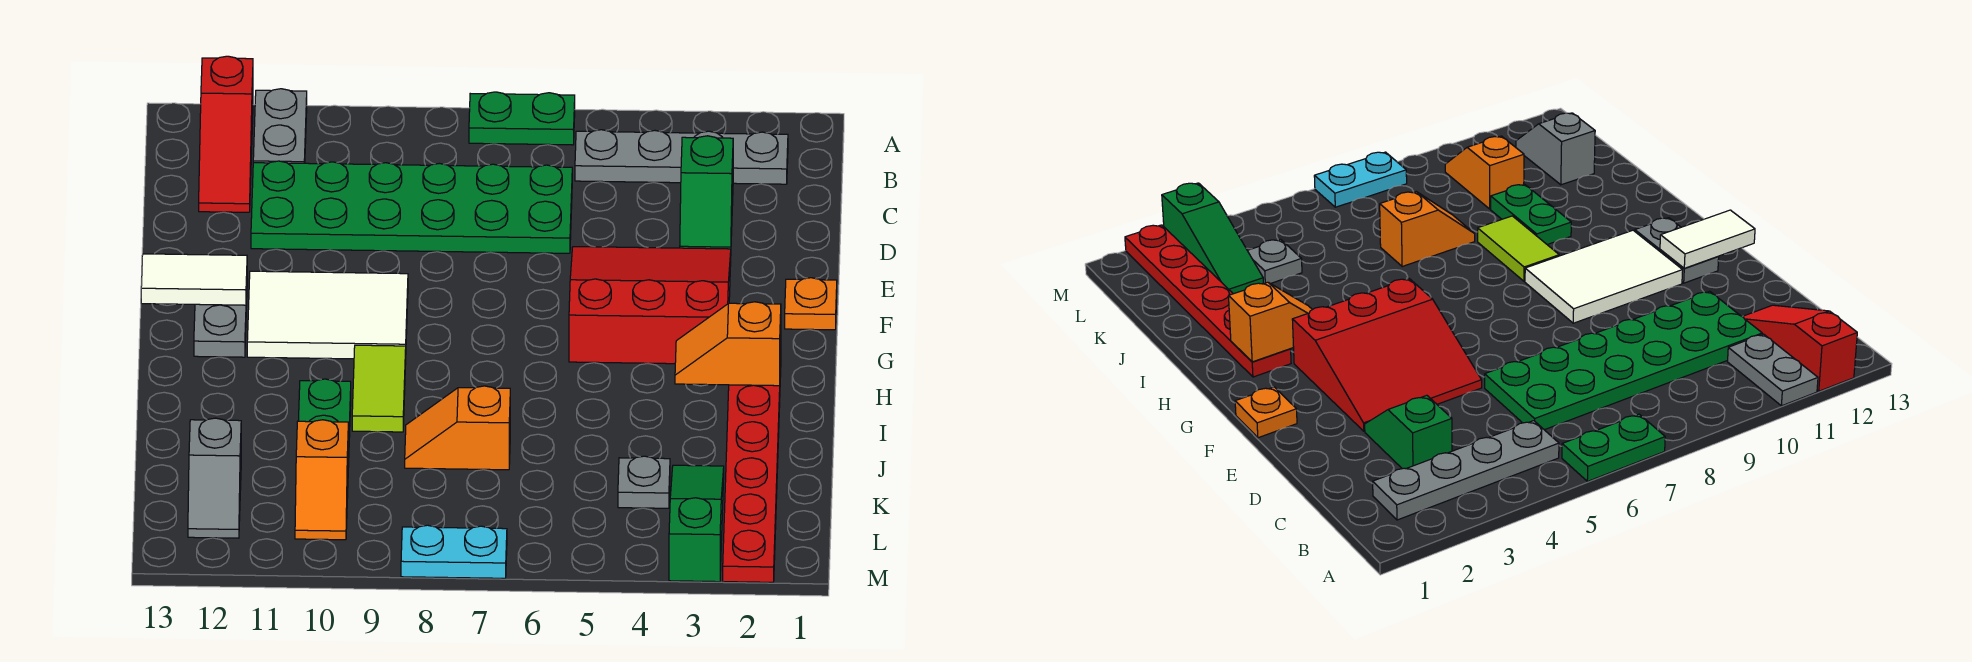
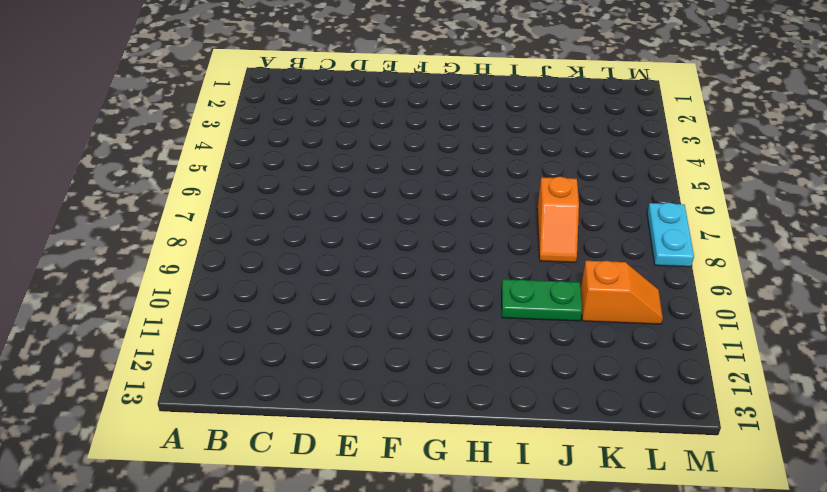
none -> green plate A6:A7 level 1
none -> grey plate A11:B11 level 1
none -> red slope A12:C12 level 1 top A

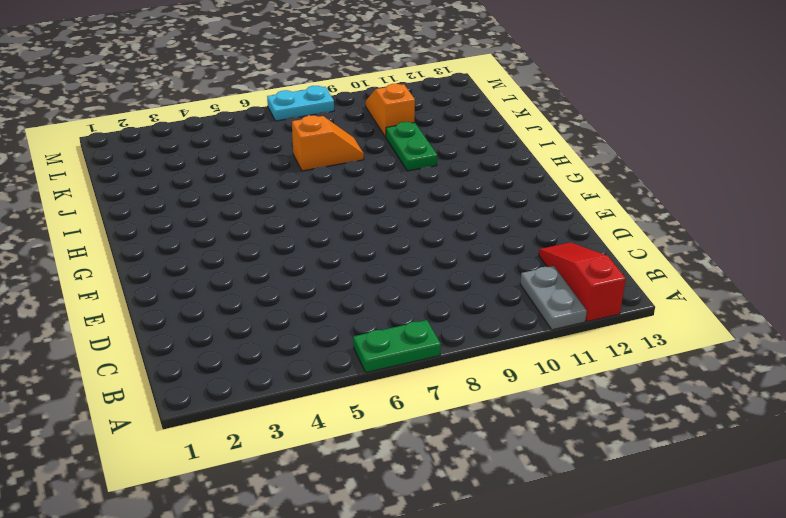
none -> grey plate B2:B5 level 1
none -> green slope C3:D3 level 1 top C
none -> green plate C6:D11 level 1

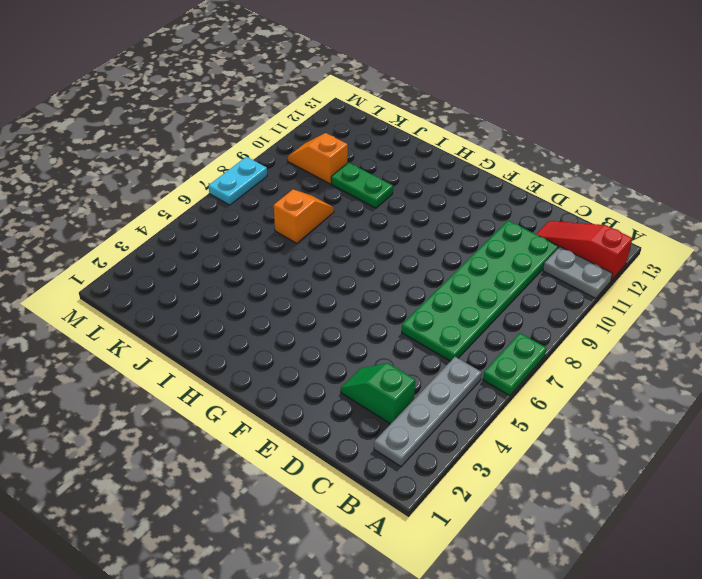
none -> red slope E3:G5 level 1 top G
none -> orange plate F1 level 1
none -> white tile F9:G11 level 1

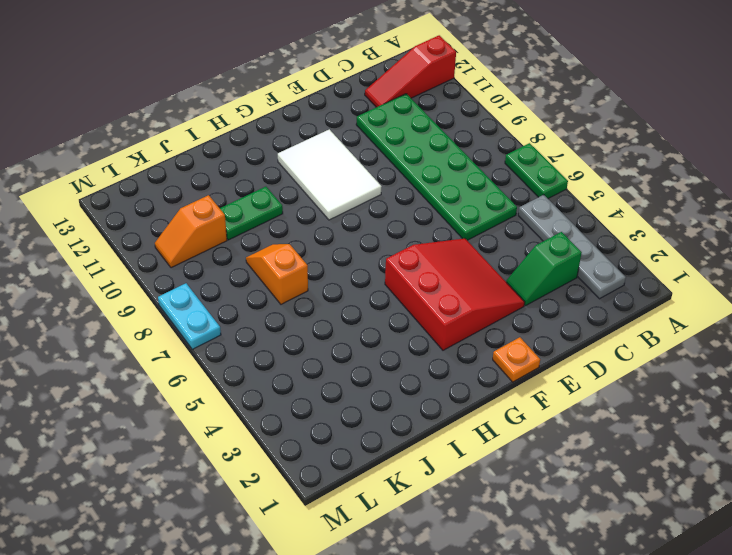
none -> grey plate A11:B11 level 1
none -> grey plate F12:G12 level 1
none -> red plate H2:M2 level 1

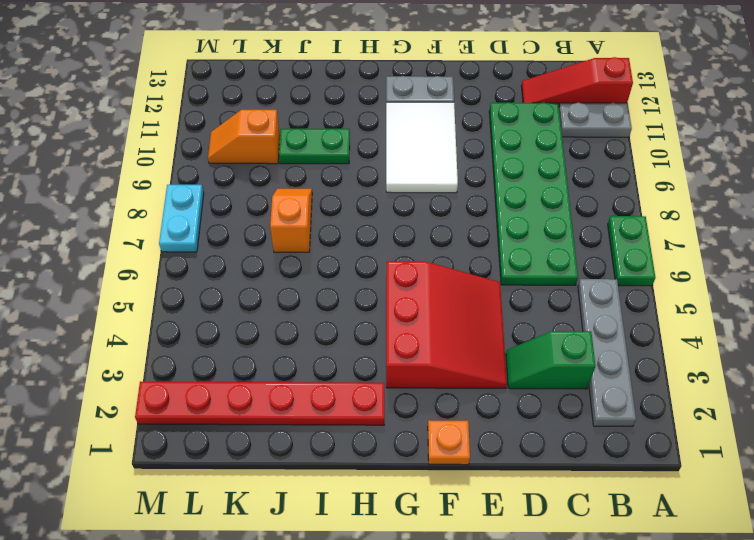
none -> lime tile H9:I9 level 1
none -> green slope K3:M3 level 1 top M
none -> grey plate K4 level 1

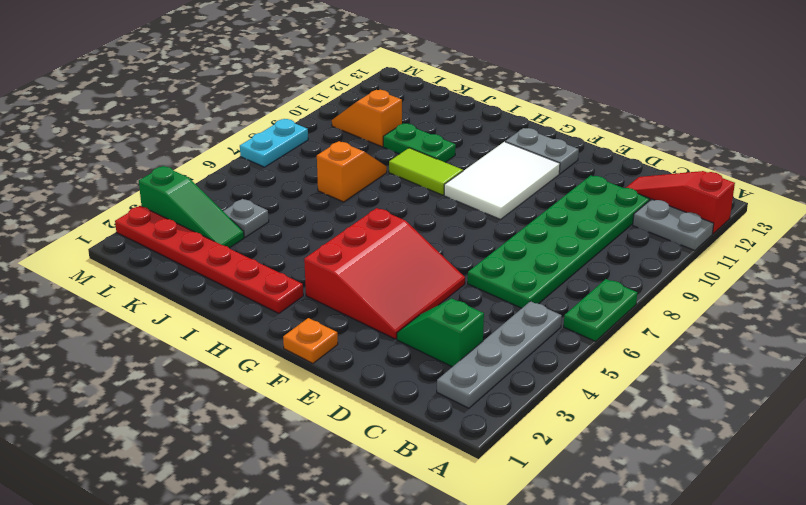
none -> grey slope K12:L12 level 1 top K
none -> white tile F12:F13 level 2
none -> orange slope H2:H3 level 2 top 2

